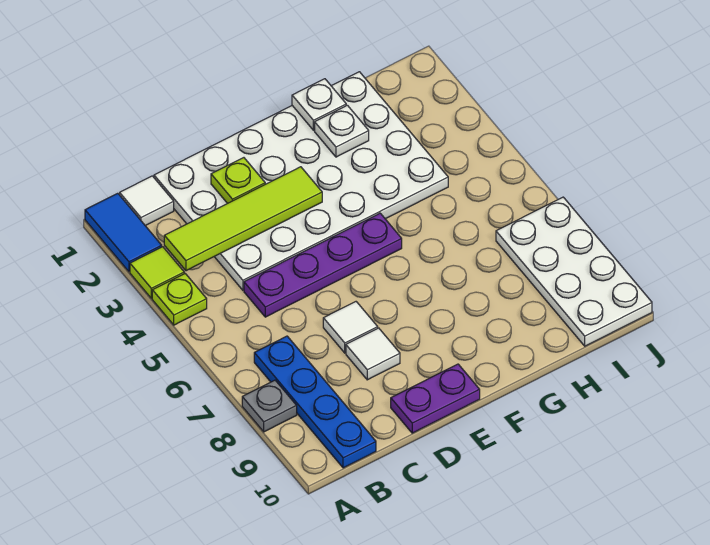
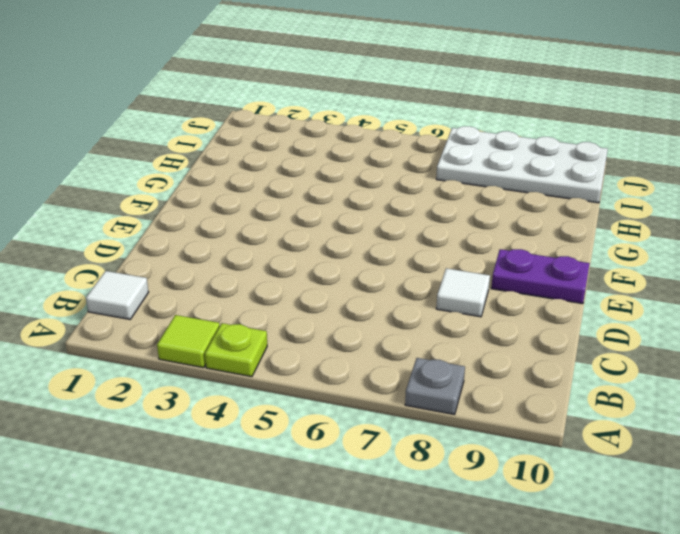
purple plate E9:E10 level 1 -> purple plate D10:E10 level 1
none -> blue tile A1:A2 level 1
none -> blue plate B7:B10 level 1
none -> white plate C1:H4 level 1

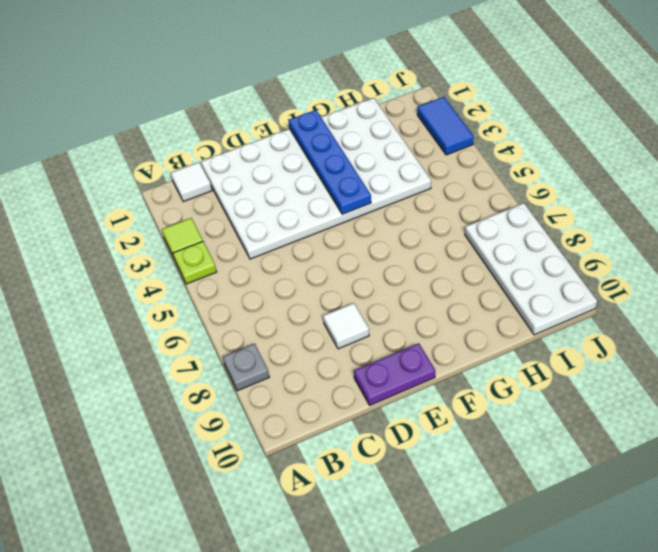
blue plate F1:F4 level 2 -> blue plate B7:B10 level 1
blue tile J2:J3 level 1 -> blue tile A1:A2 level 1
none -> purple plate C5:F5 level 1
none -> white tile D7 level 1
none -> lime tile B3:E3 level 2

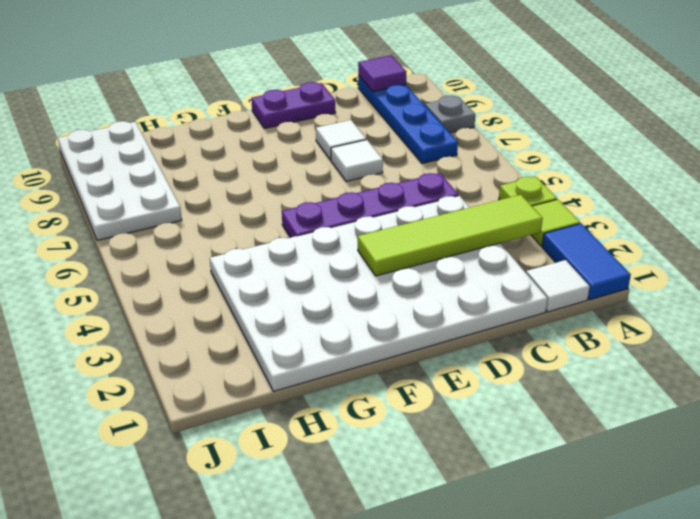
purple tile B10 level 2 -> none
none -> lime plate D2 level 2
none -> white plate G1 level 2
none -> white plate G2 level 2

